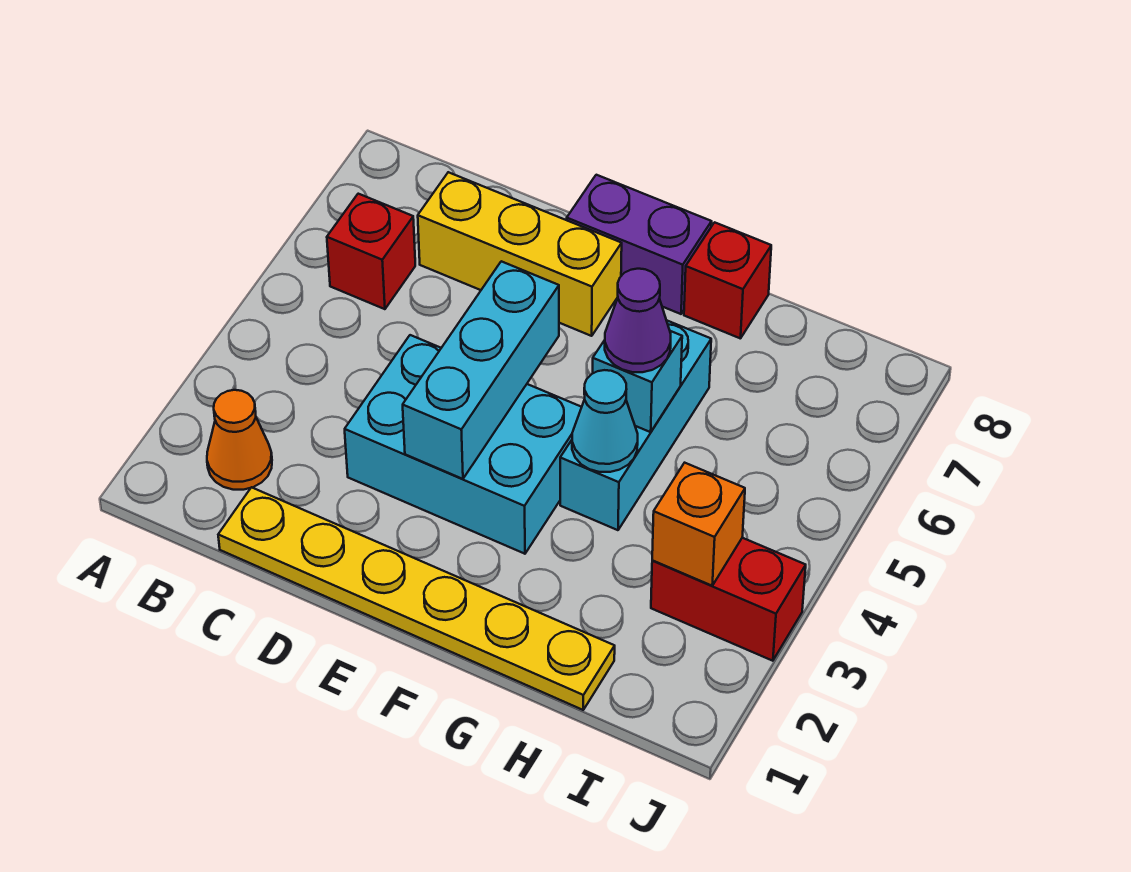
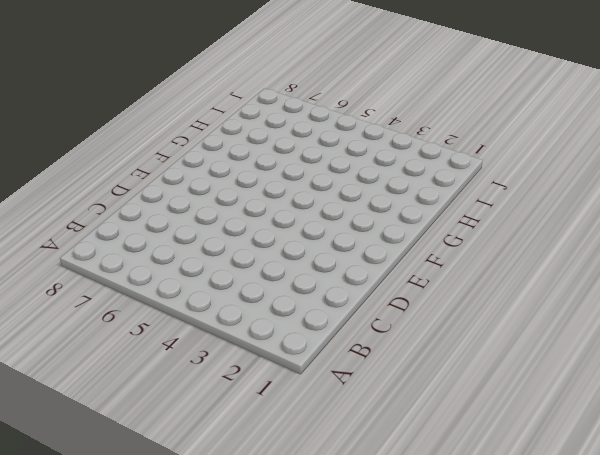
none -> orange cone B2 level 1
none -> red brick B6 level 1
none -> yellow plate C1:H1 level 1

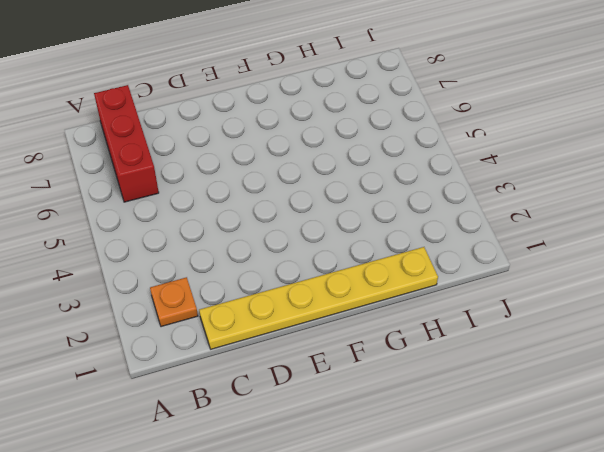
orange plate B2 level 1 -> orange cone B2 level 1
red brick B6:B8 level 1 -> red brick B6 level 1
none -> yellow brick C7:E7 level 1
none -> cyan brick D3:F4 level 1
none -> purple brick E8:F8 level 1

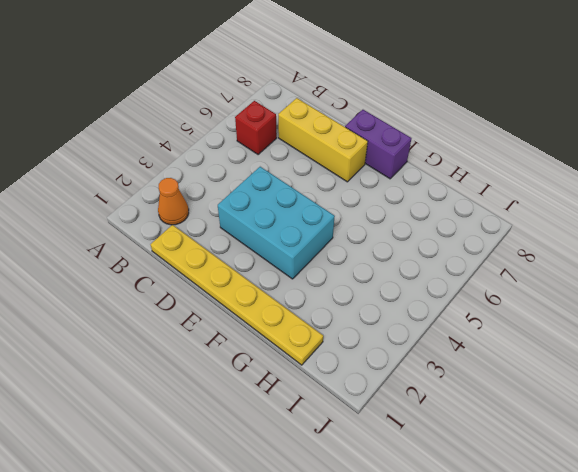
none -> cyan brick G4:G6 level 1
none -> red brick G8 level 1
none -> red brick I3:J3 level 1

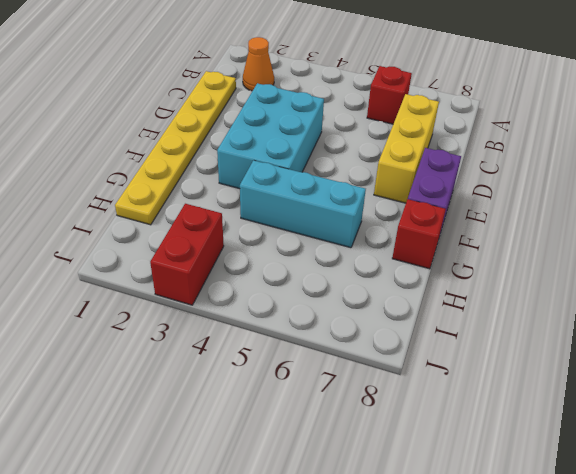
none -> cyan brick E3:E5 level 2
none -> cyan cone G4 level 2
none -> cyan brick G5 level 2

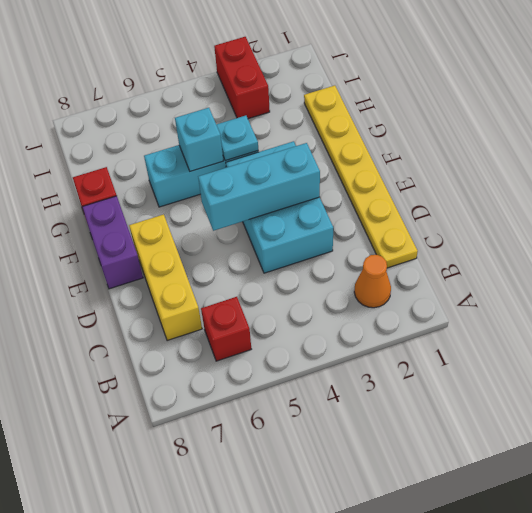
cyan plate G4 level 2 -> cyan cone G4 level 2
none -> orange brick I3 level 2
none -> purple cone G5 level 3

